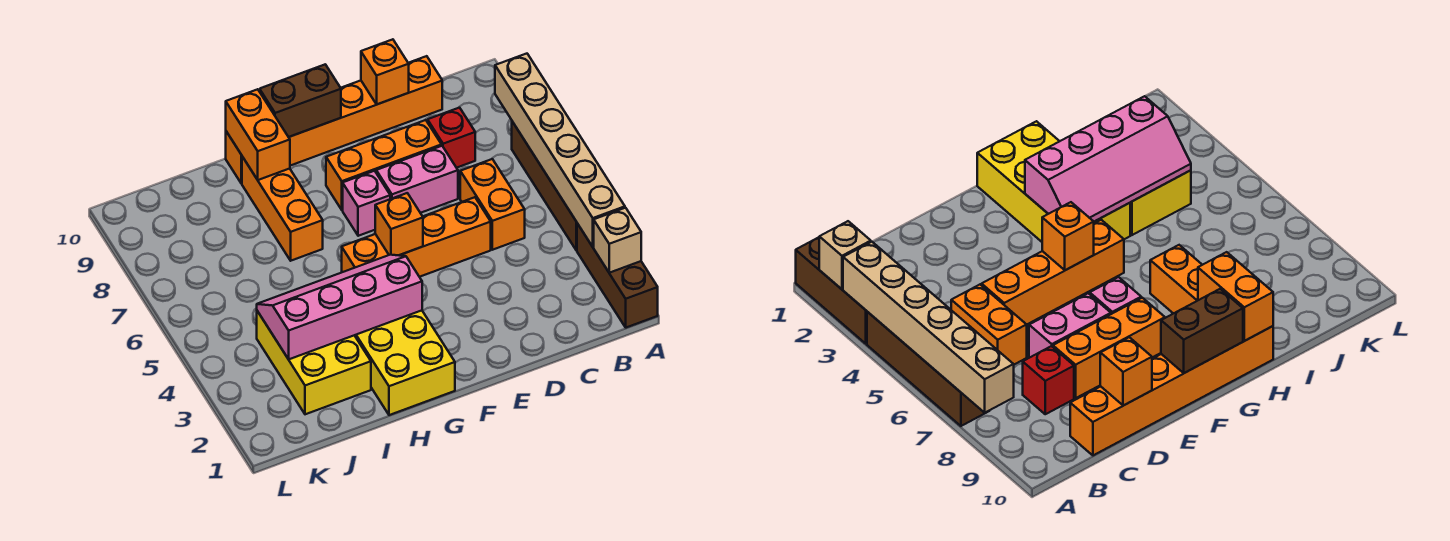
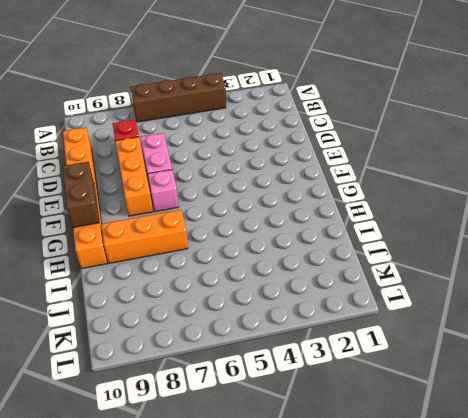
none -> brown brick A1:A3 level 1
none -> orange brick C5:C6 level 1
none -> orange brick D5:G5 level 1

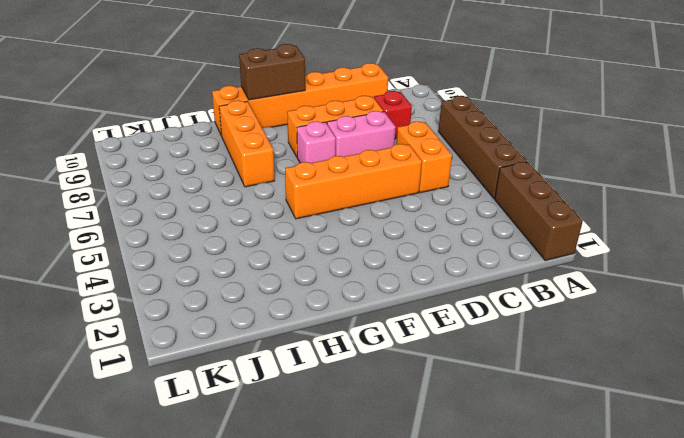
none -> yellow brick G1:H4 level 1
none -> yellow brick I2:J4 level 1
none -> tan brick A2 level 2

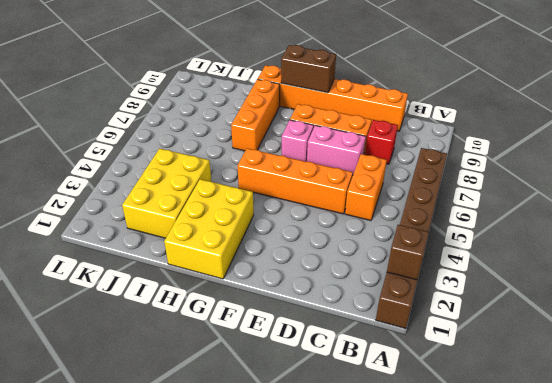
brown brick A2 level 2 -> tan brick A2 level 2
yellow brick G1:H3 level 1 -> yellow brick G1:H4 level 1
none -> tan brick A3:A8 level 2
none -> orange brick D10 level 2
none -> orange brick F5 level 2

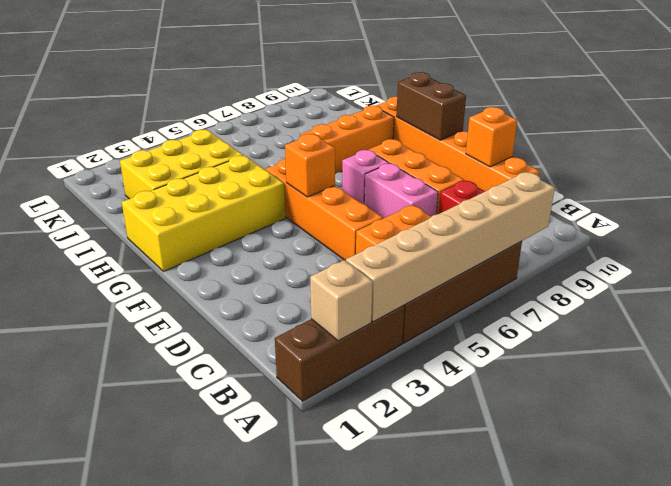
none -> pink slope G3:J4 level 2 top 3
none -> orange brick H9:H10 level 2

